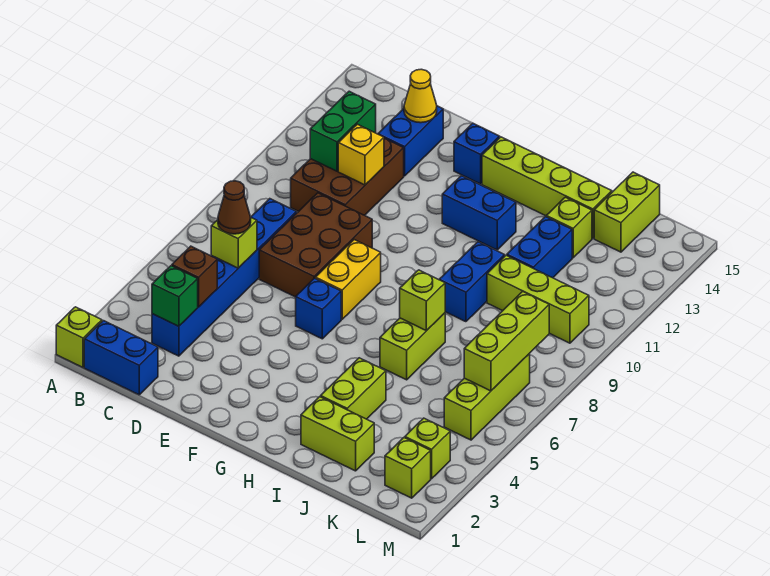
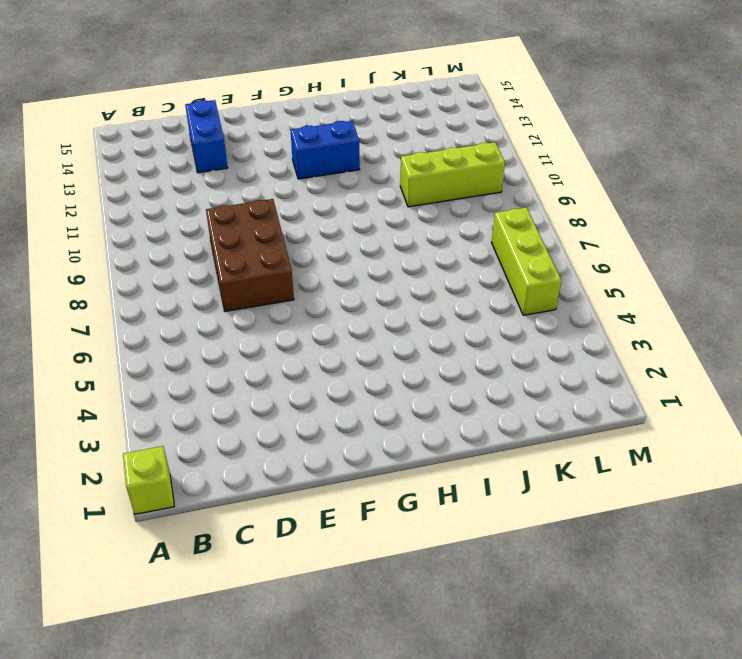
none -> blue brick B1:C1 level 1
none -> blue brick C3:C8 level 1
none -> brown brick C10:D12 level 1
none -> blue brick F6 level 1

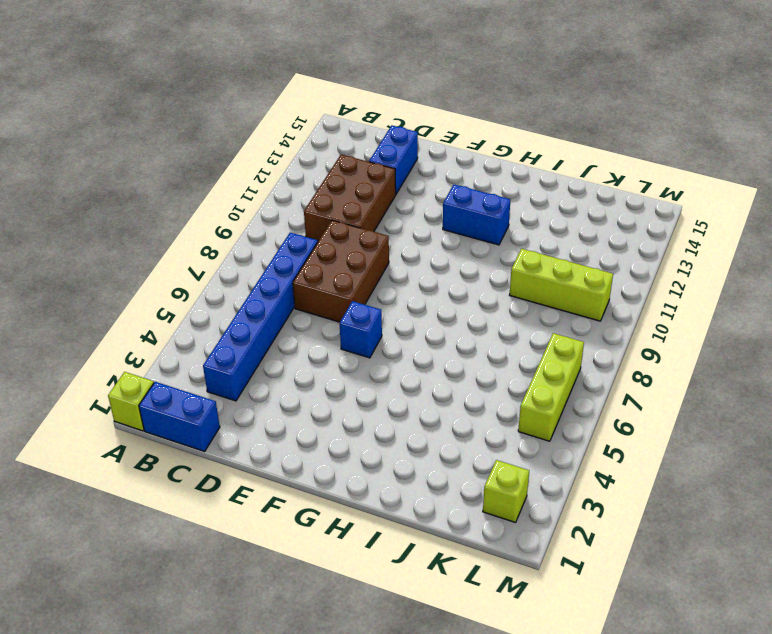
none -> yellow brick F7:F8 level 1
none -> blue brick F14 level 1
none -> lime brick G14:J14 level 1
none -> lime brick I2:J2 level 1

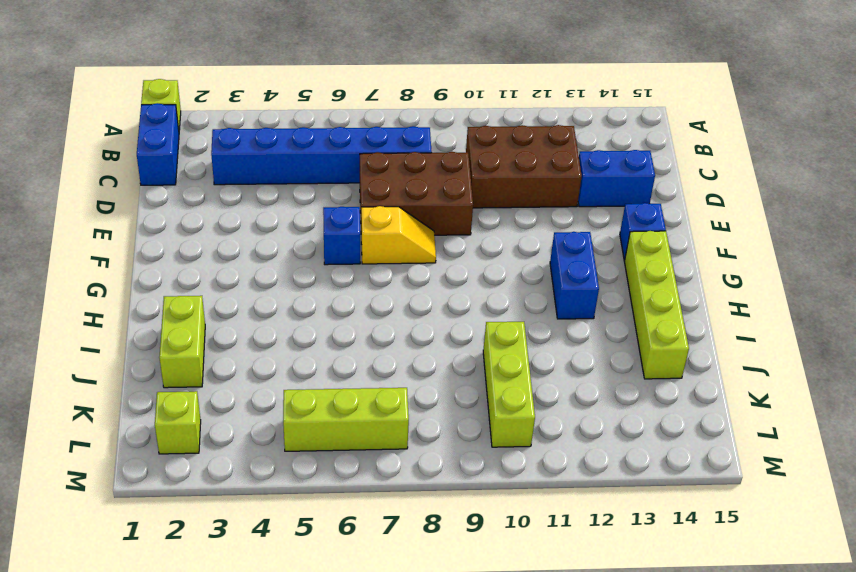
yellow slope F7:F8 level 1 top 7 -> yellow brick F7:F8 level 1
none -> lime brick I3:I4 level 1
none -> lime brick I6:I7 level 1
none -> blue brick I9:I10 level 1
none -> blue brick J11:J12 level 1

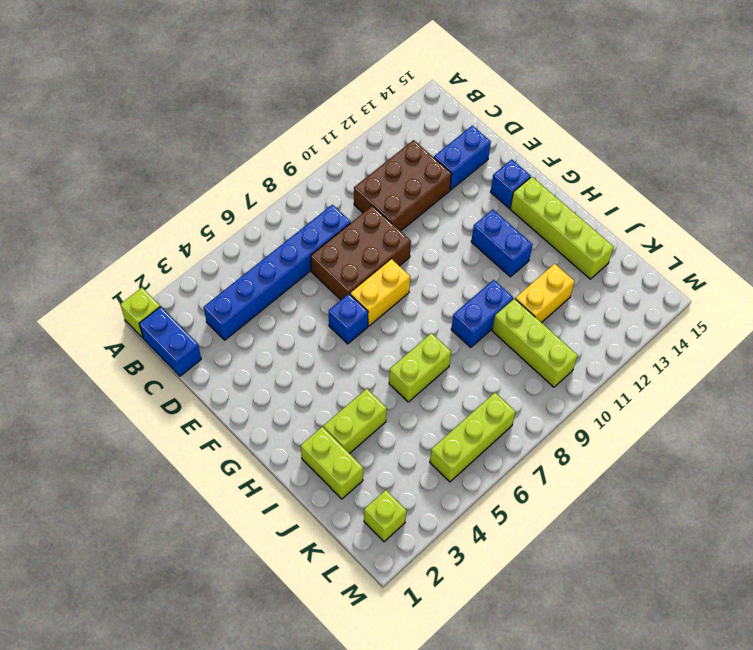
yellow brick J11:J12 level 1 -> blue brick J11:J12 level 1
none -> lime brick J13 level 1
none -> lime brick K14:K15 level 1
none -> lime brick L3 level 1
none -> green brick C3 level 2

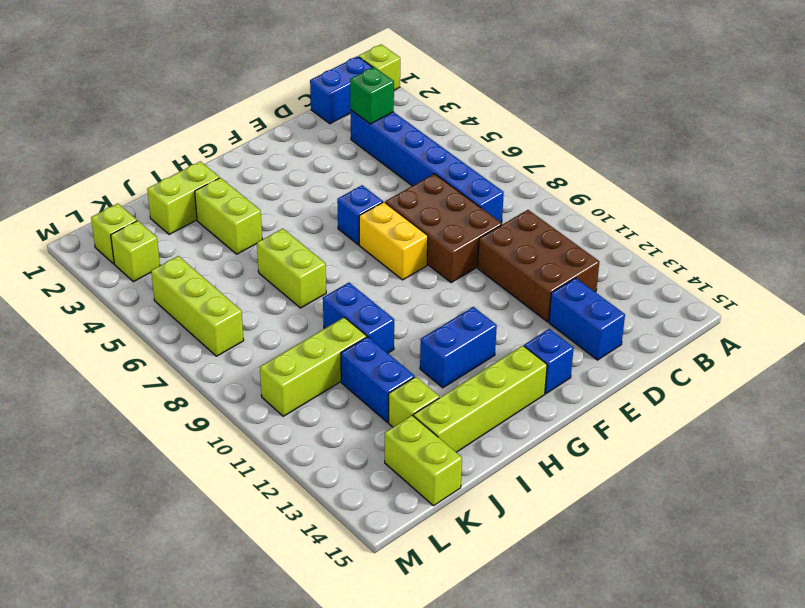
none -> brown brick C4 level 2
none -> lime brick C6 level 2
none -> green brick C11:C12 level 2
none -> yellow brick D11 level 2

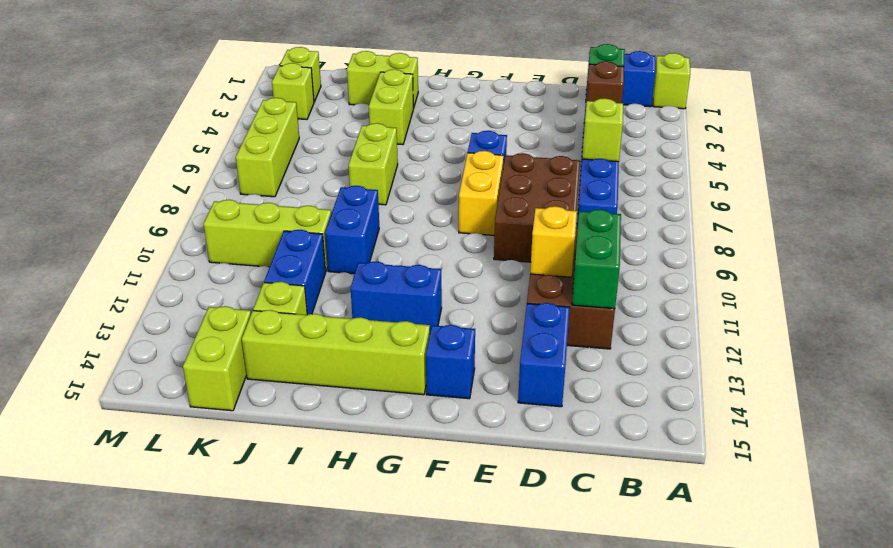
none -> yellow cone D14 level 2
none -> lime brick I7 level 2
none -> lime brick L6:L8 level 2
none -> brown cone C6 level 3

